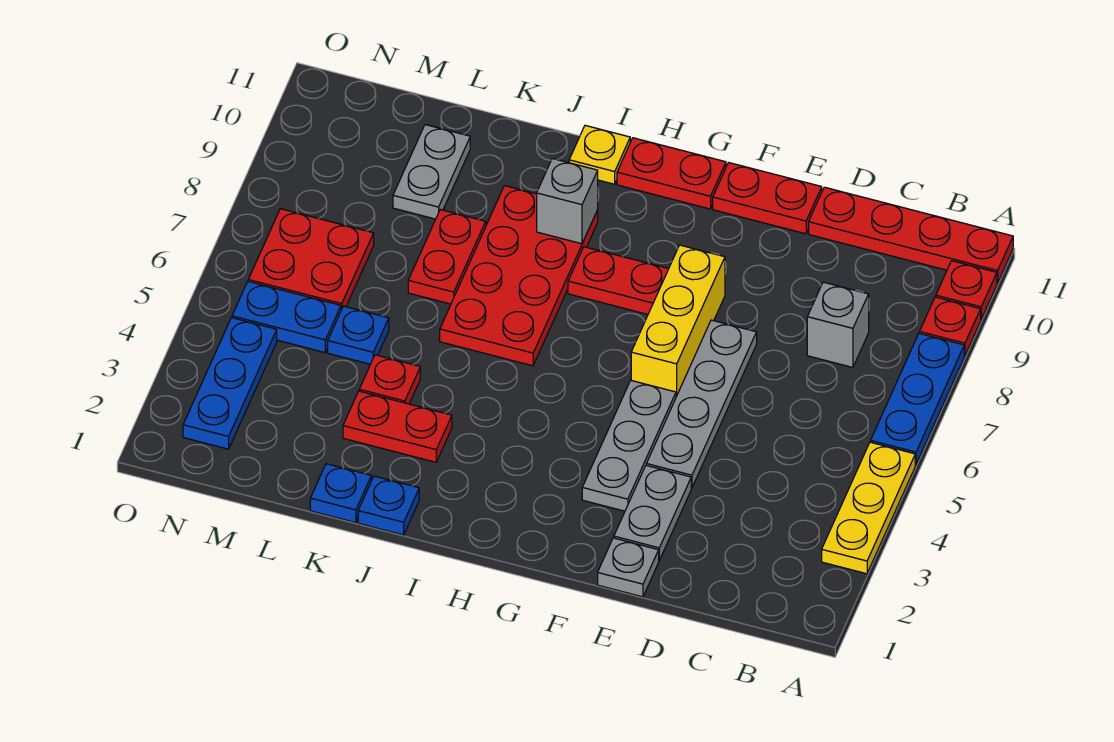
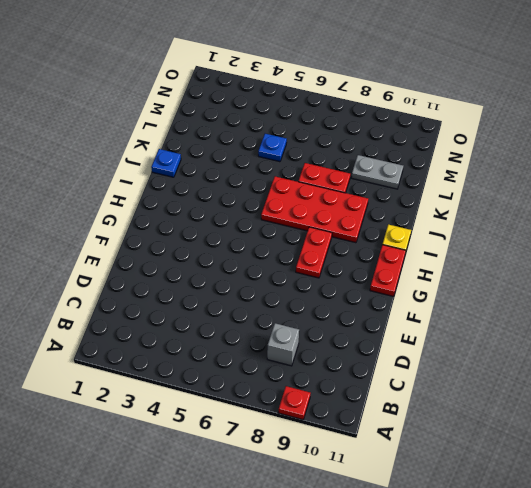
none -> yellow plate A3:A5 level 1
none -> blue plate A6:A8 level 1
none -> red plate A10 level 1

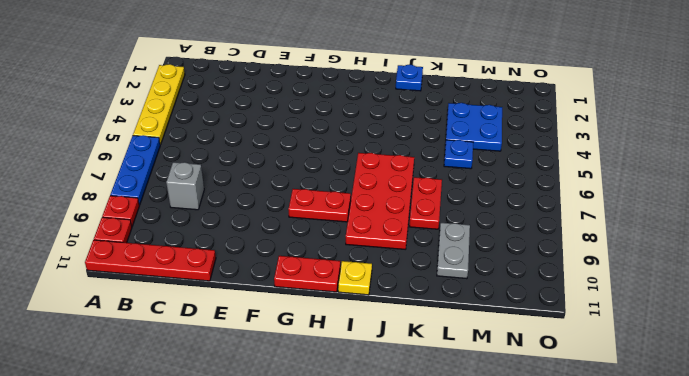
yellow plate A2:A5 level 1 -> yellow plate A3:A5 level 1
blue plate L3:M4 level 1 -> none
none -> grey plate E1 level 1
none -> grey plate E2:E3 level 1
none -> grey plate E4:E7 level 1

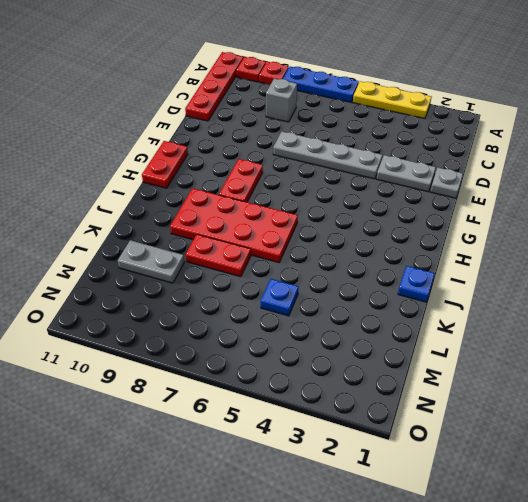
none -> red plate E11:F11 level 1
none -> grey plate F3:F5 level 1
none -> yellow brick F6:F8 level 1

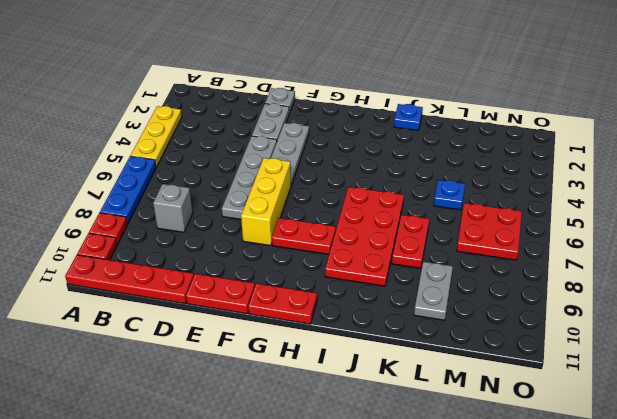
none -> yellow plate I11 level 1
none -> red plate J3:K3 level 1
none -> blue plate K1 level 1

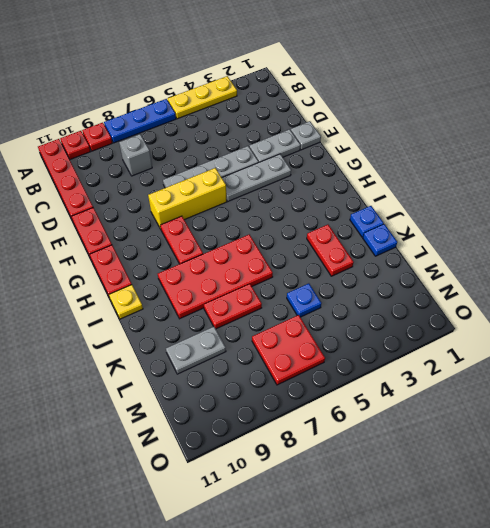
none -> red plate K4 level 1
none -> blue plate M5:N5 level 1
none -> blue plate N2:N4 level 1

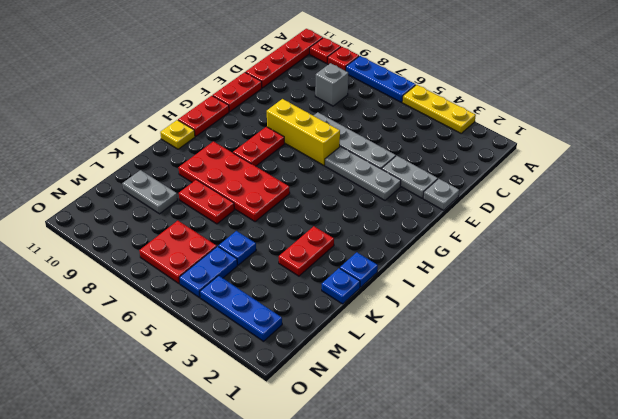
none -> red plate K4 level 1
none -> grey brick I9 level 2

